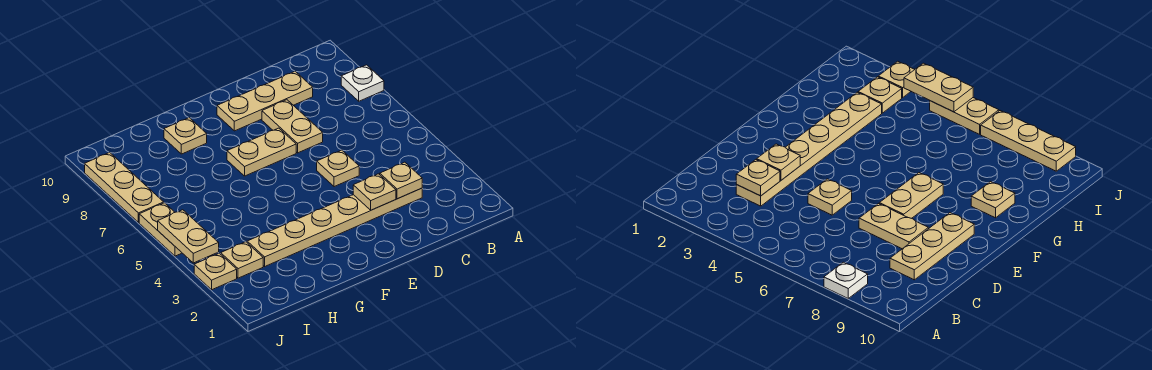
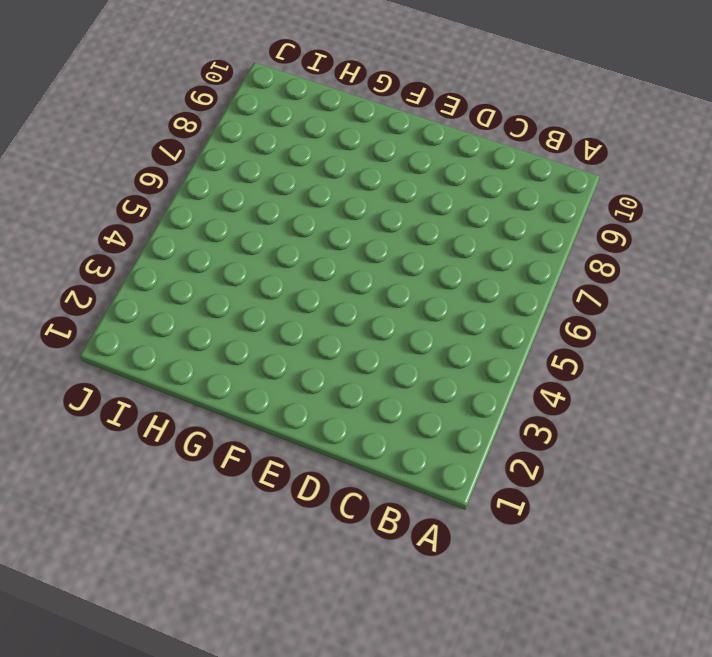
none -> white plate A8 level 1
none -> tan plate C3:H3 level 1
none -> tan plate C9:E9 level 1

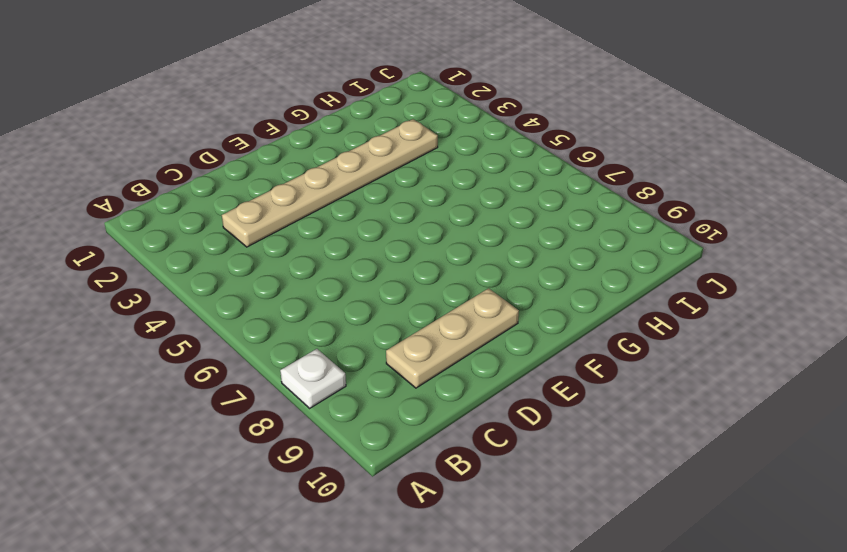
none -> tan plate D5 level 1
none -> tan plate D7:D8 level 1
none -> tan plate E7:F7 level 1

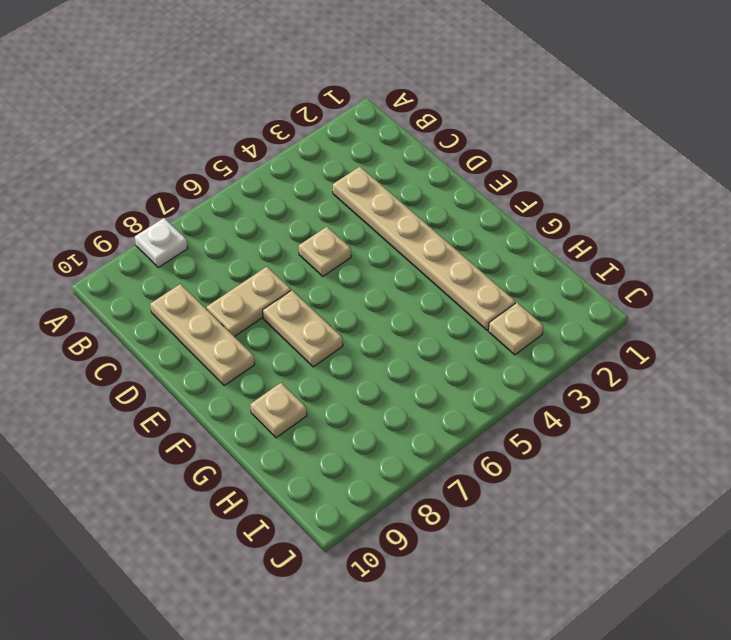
none -> tan plate J3 level 1
none -> tan plate J5:J6 level 1
none -> tan plate J7:J9 level 1

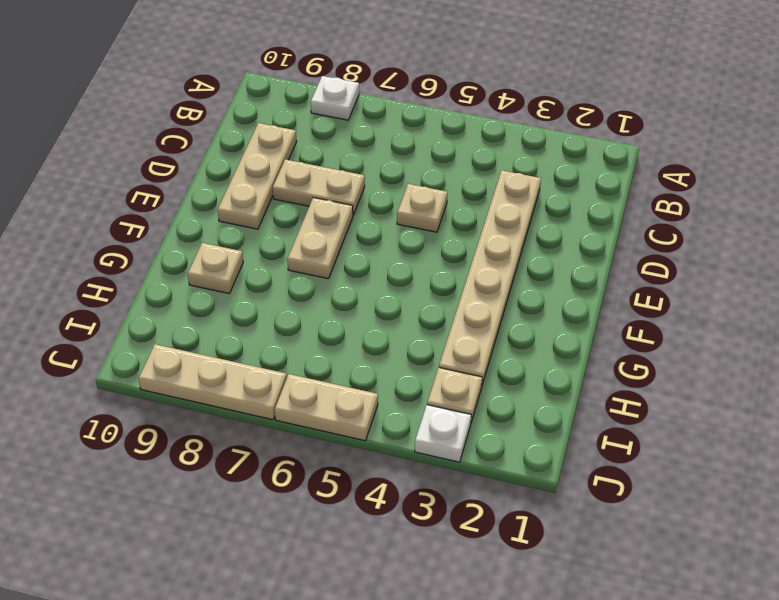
white plate J3 level 1 -> tan plate J3 level 1
none -> tan plate C3 level 2
none -> tan plate D3 level 2
none -> tan plate J4:J5 level 2

